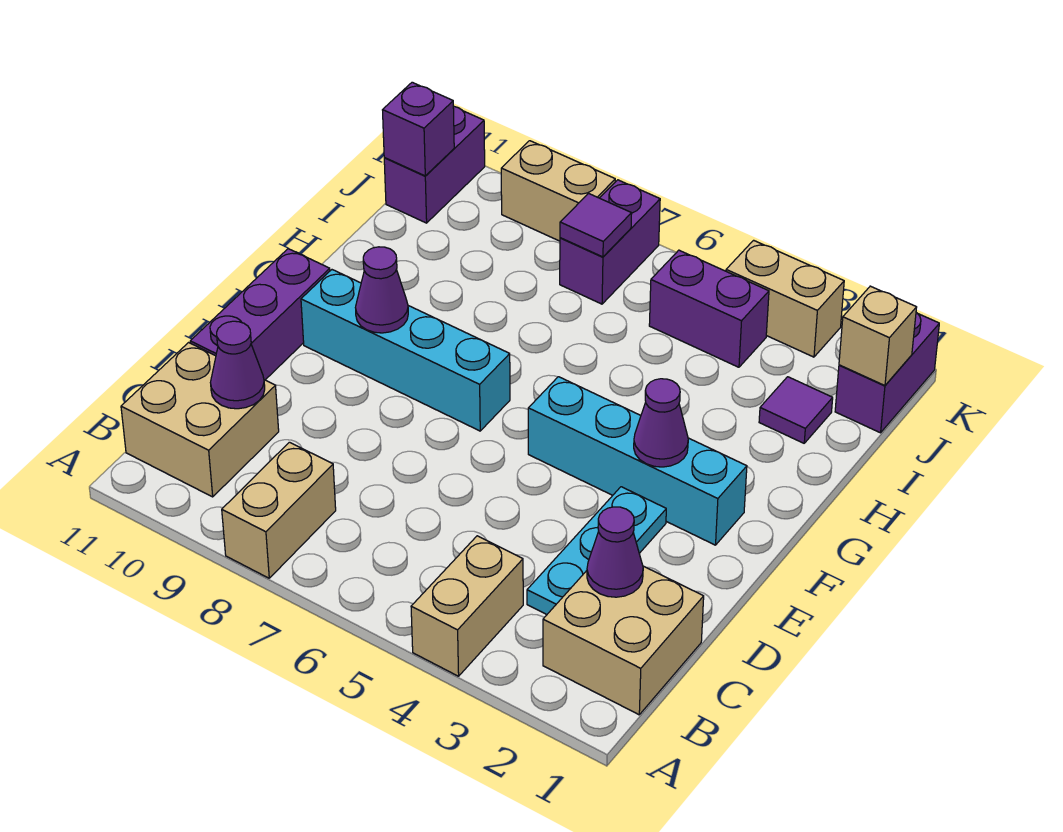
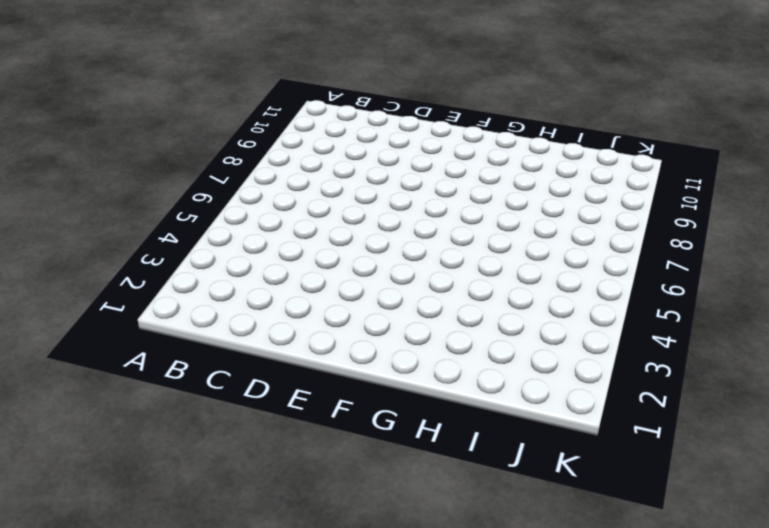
none -> tan brick A4:B4 level 1
none -> tan brick A8:B8 level 1
none -> tan brick B1:C2 level 1

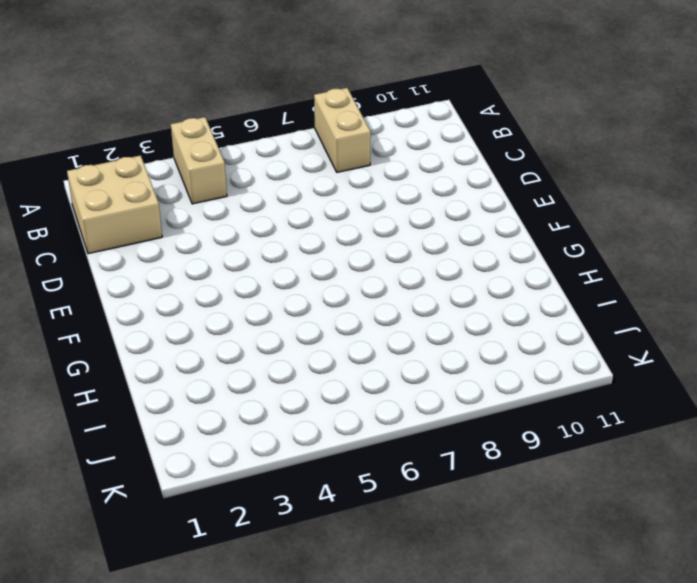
none -> tan brick B10:C11 level 1
none -> cyan plate C3:E3 level 1
none -> purple brick D11:F11 level 1

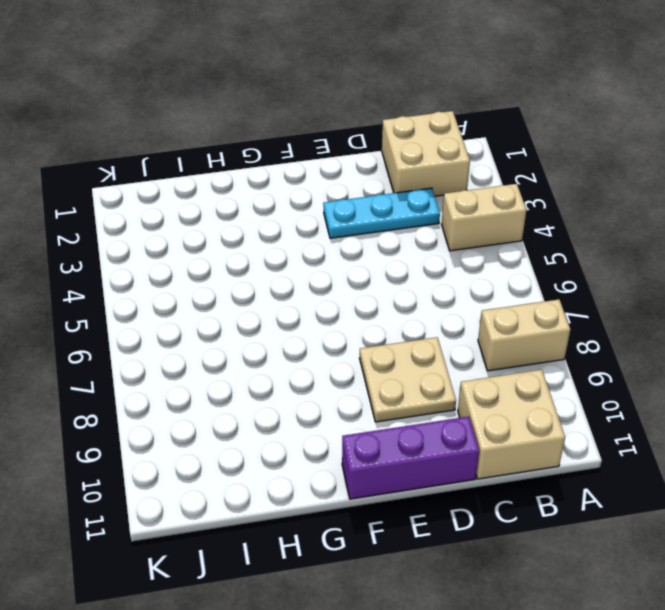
tan plate D8:E9 level 1 -> none
none -> cyan brick F2:F5 level 1
none -> cyan brick F7:F10 level 1
none -> purple tile I2 level 1

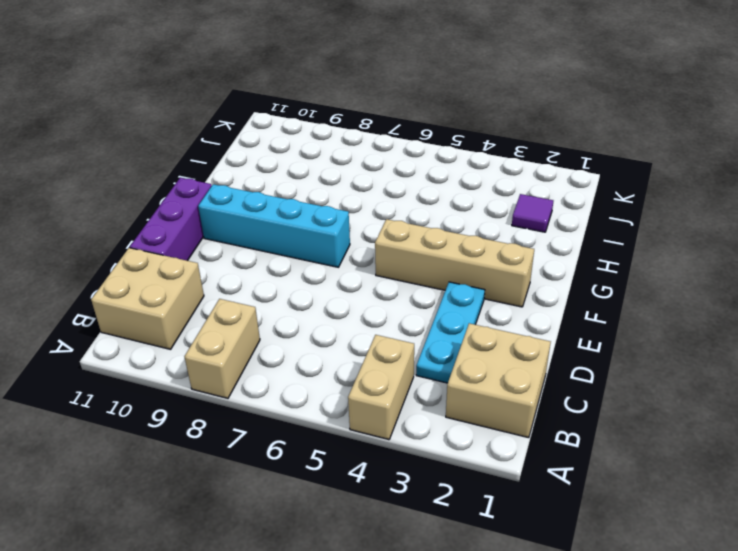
tan brick F2:F5 level 1 -> cyan brick F2:F5 level 1
none -> purple brick J1:K1 level 1
none -> purple brick J4:J5 level 1
none -> purple brick J7:K7 level 1

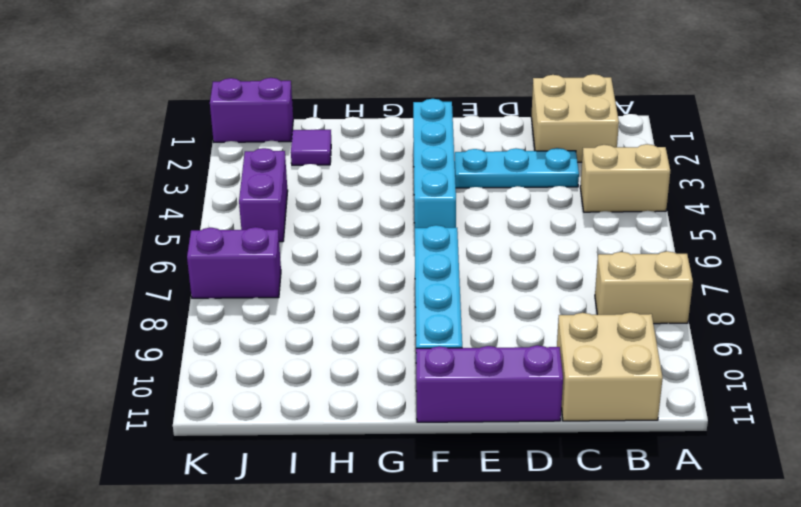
none -> purple brick J11:K11 level 1
none -> tan brick K3:K4 level 1
none -> tan brick K8:K9 level 1

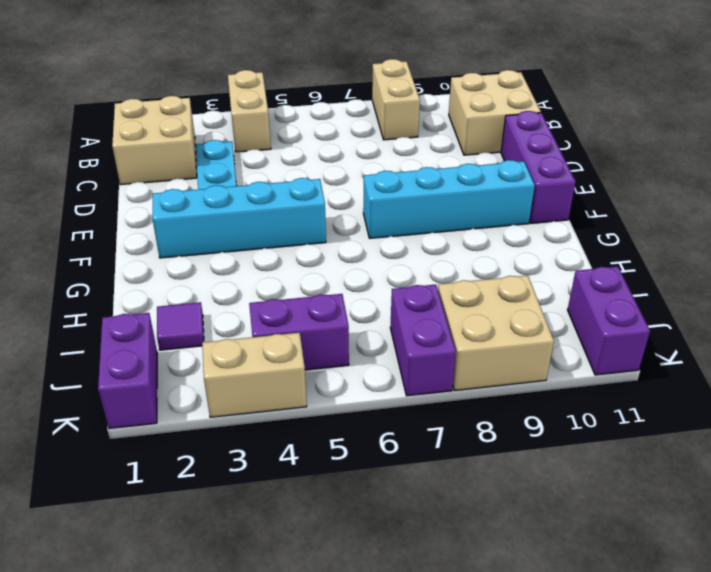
tan brick J8:K9 level 1 -> tan brick K8:K9 level 1
none -> purple cone C2 level 2
none -> purple cone C10 level 2
none -> purple cone F3 level 2

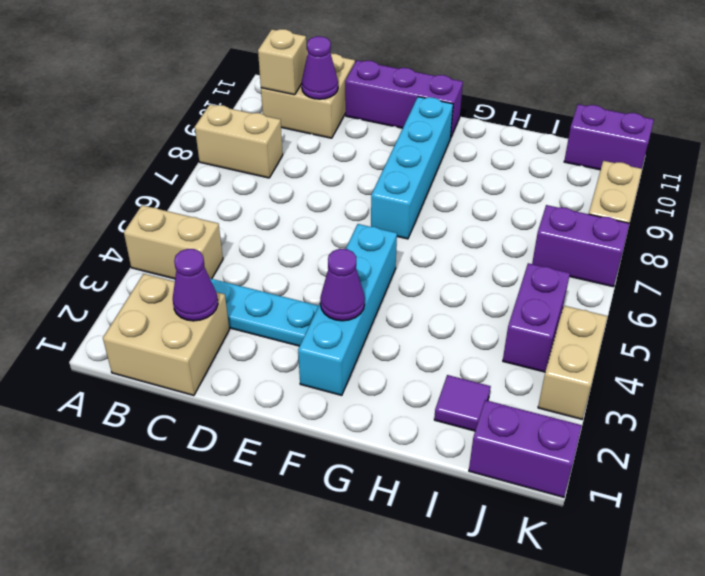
tan brick B10 level 2 -> tan brick J1 level 2
none -> purple cone F9 level 2
none -> purple tile J7 level 2
none -> purple brick J11 level 2

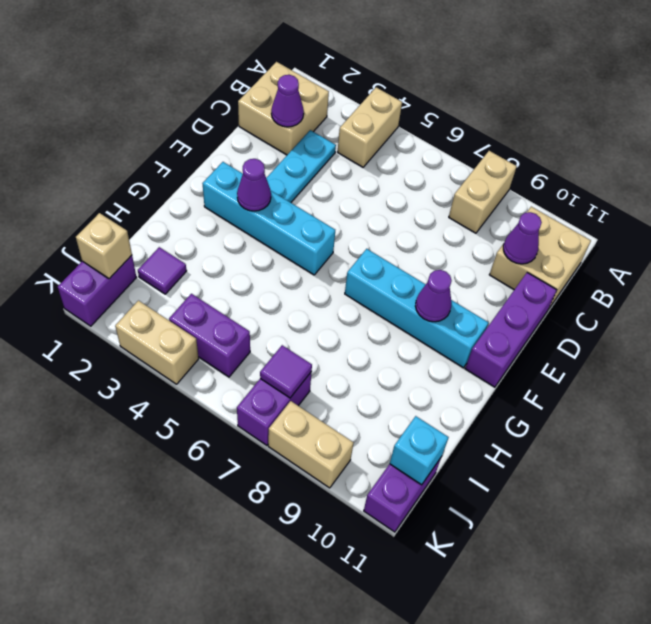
cyan brick J11 level 2 -> purple brick J11 level 2

